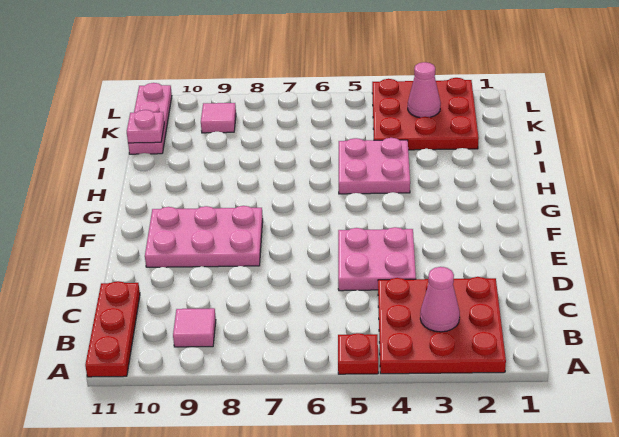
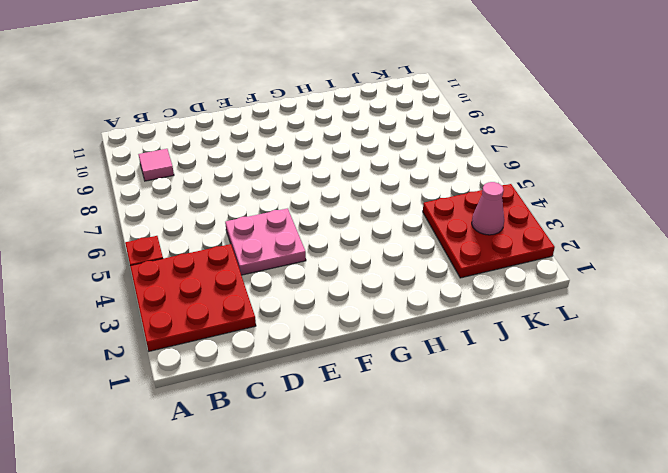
none -> red plate A11:C11 level 1
none -> pink plate E8:F10 level 1
none -> pink plate H4:I5 level 1

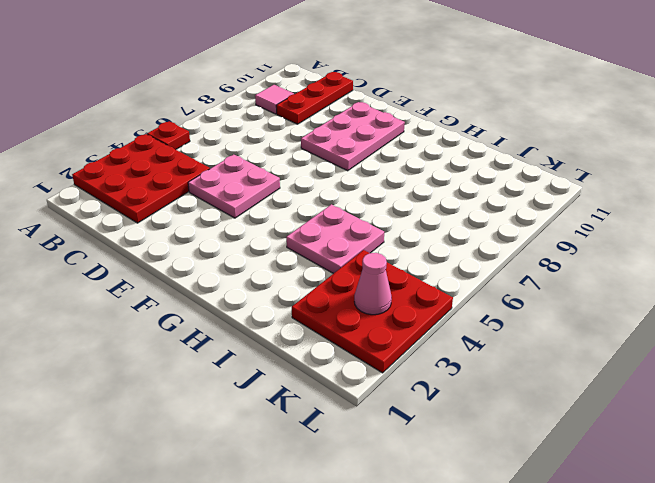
red plate C9:C11 level 1 -> red plate A11:C11 level 1
none -> pink plate J11:L11 level 1
none -> pink tile K9 level 1
none -> pink cone B3 level 2

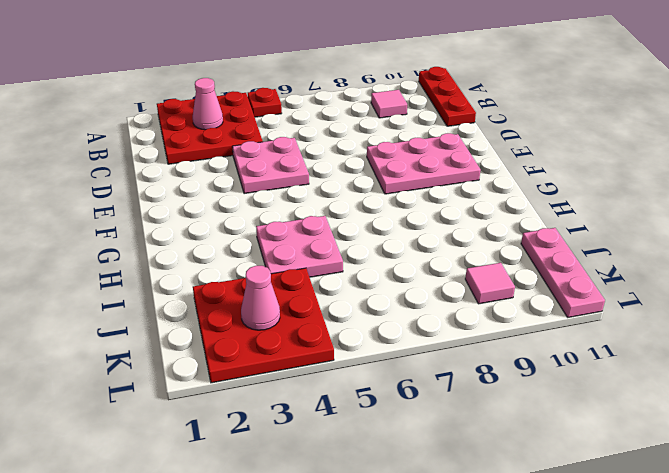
none -> pink plate J11 level 2

